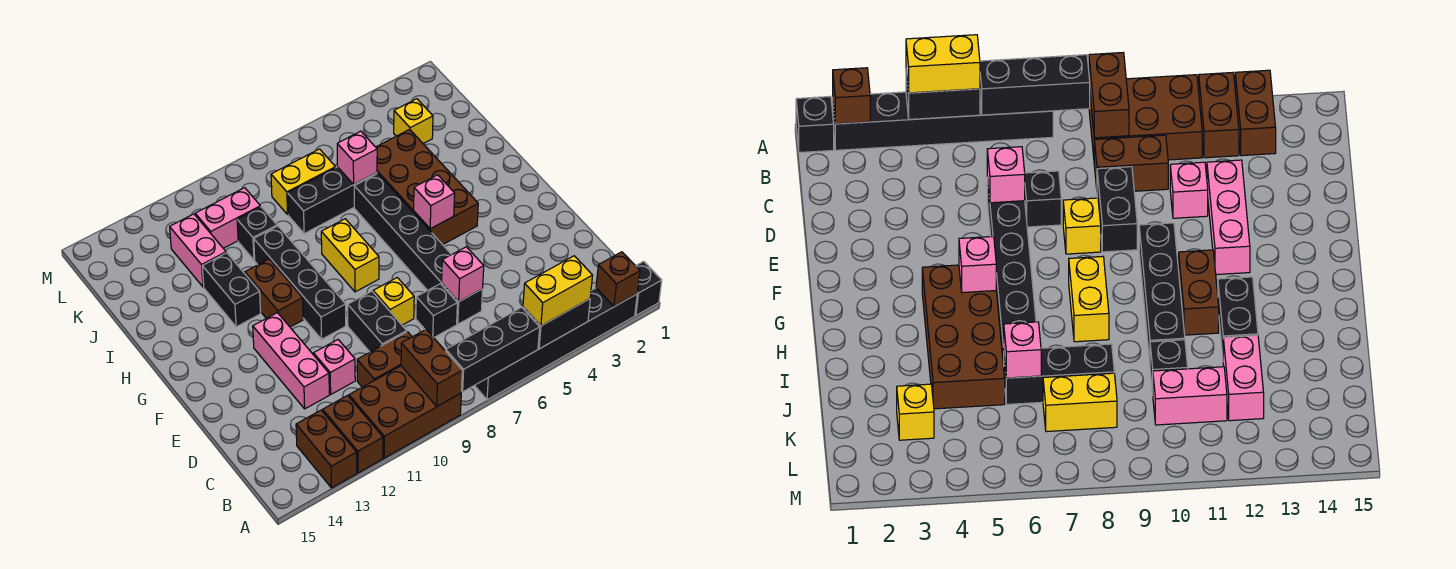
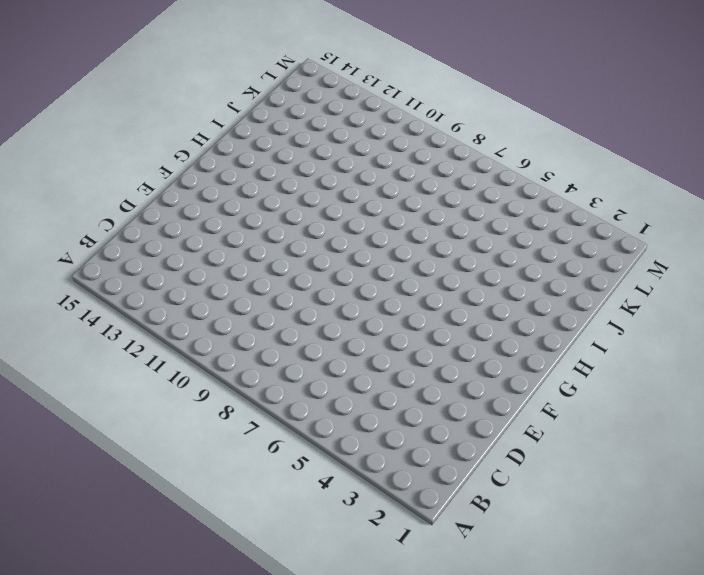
none -> black brick A1 level 1
none -> black brick A2:A7 level 1
none -> brown brick A9:B11 level 1
none -> brown brick A12:B12 level 1

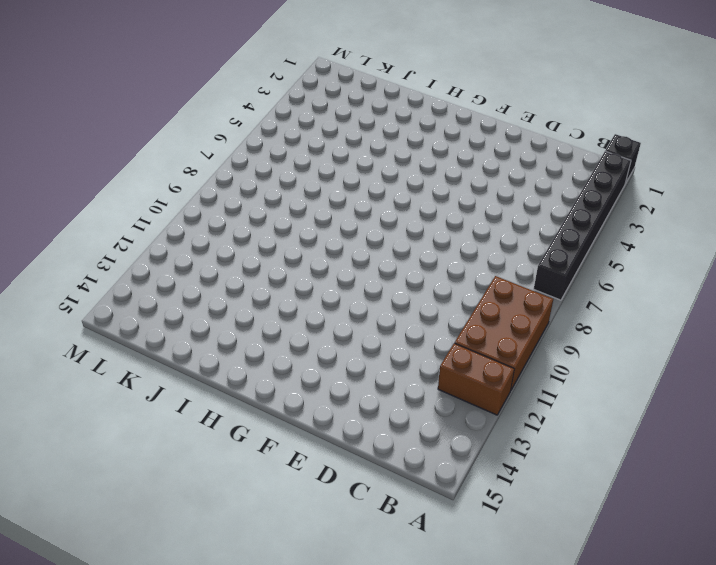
none -> brown brick A13:B13 level 1
none -> brown brick C9:C10 level 1
none -> black brick D6:I6 level 1
none -> black brick D7 level 1

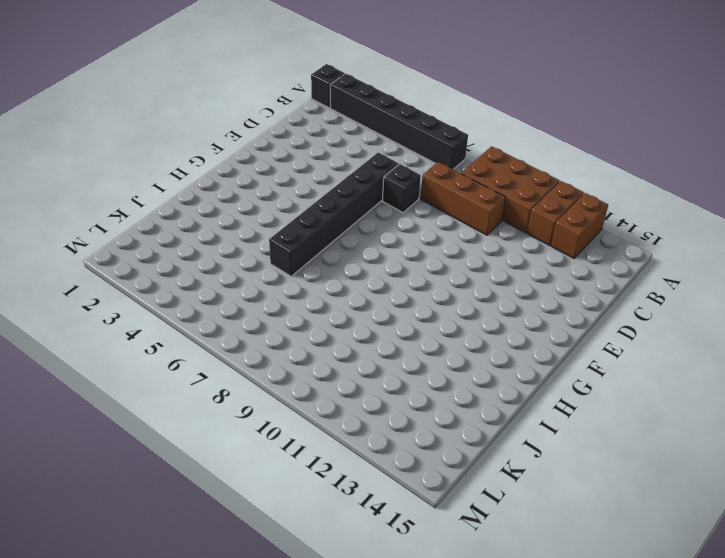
brown brick C8:C10 level 1 -> brown brick C9:C10 level 1
none -> black brick D9:E9 level 1
none -> pink brick D11 level 1
none -> pink brick D12:F12 level 1
none -> yellow brick E8 level 1

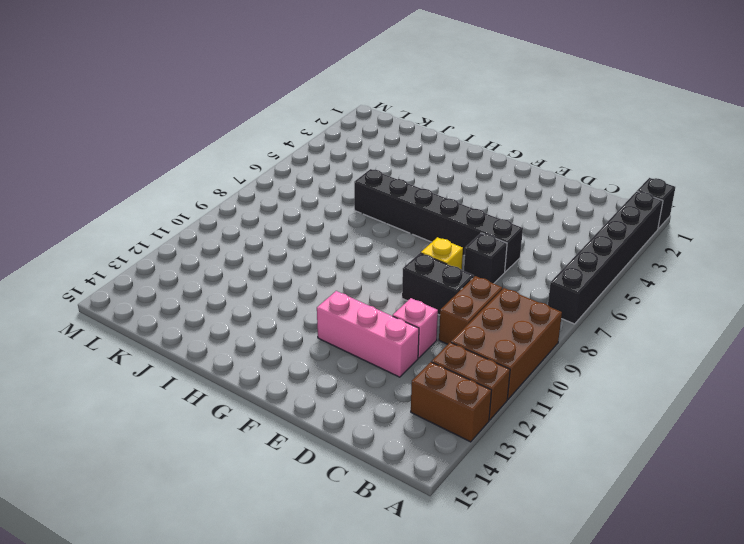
none -> black brick F10:I10 level 1
none -> brown brick G4:J5 level 1
none -> yellow brick G8:H8 level 1
none -> brown brick G11:H11 level 1

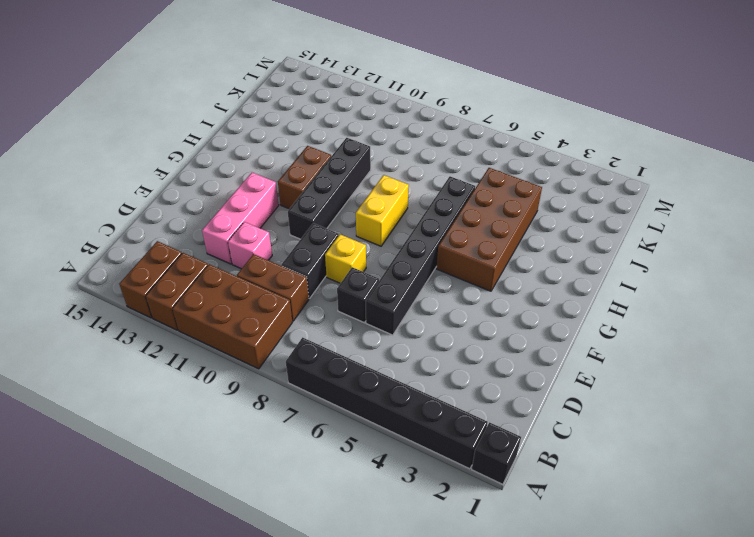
none -> black brick H12:I12 level 1
none -> black brick J6:J8 level 1
none -> black brick J10 level 1
none -> pink brick J12:K12 level 1

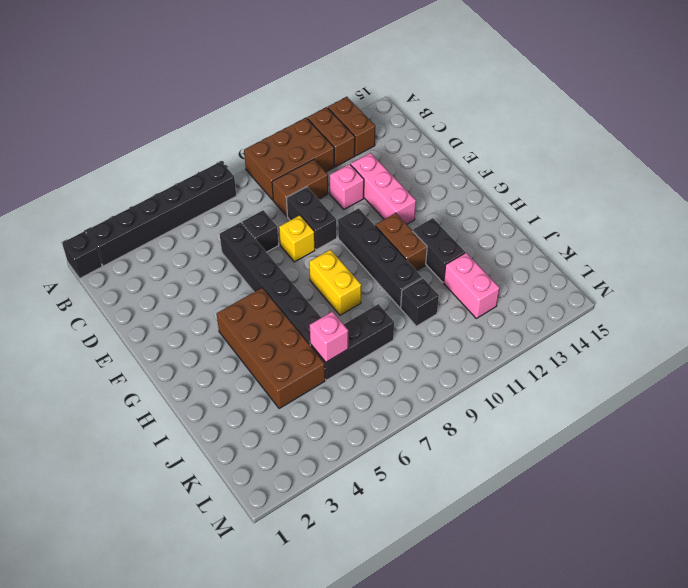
none -> yellow brick K3 level 1
none -> yellow brick K7:K8 level 1
none -> pink brick K10:K11 level 1
none -> brown brick A2 level 2

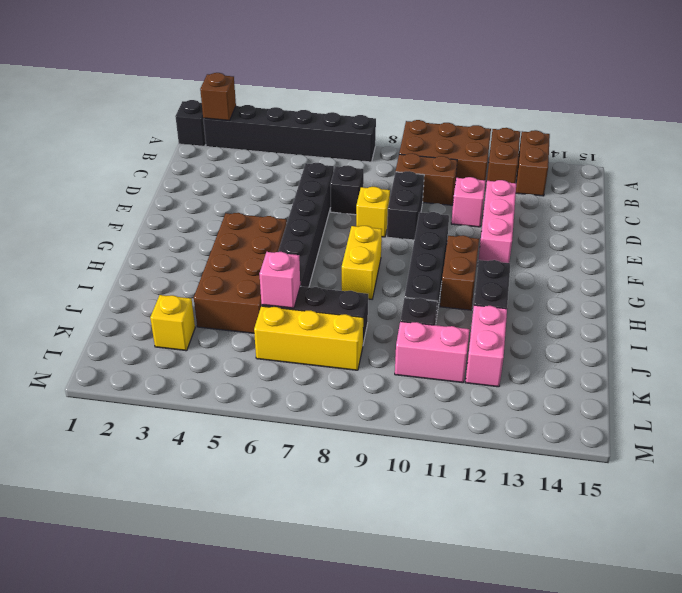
yellow brick K6:K8 level 1 -> yellow brick K7:K8 level 1
none -> black brick A4:A5 level 2
none -> black brick A6:A8 level 2
none -> brown brick A9:B9 level 2
none -> pink brick D6 level 2

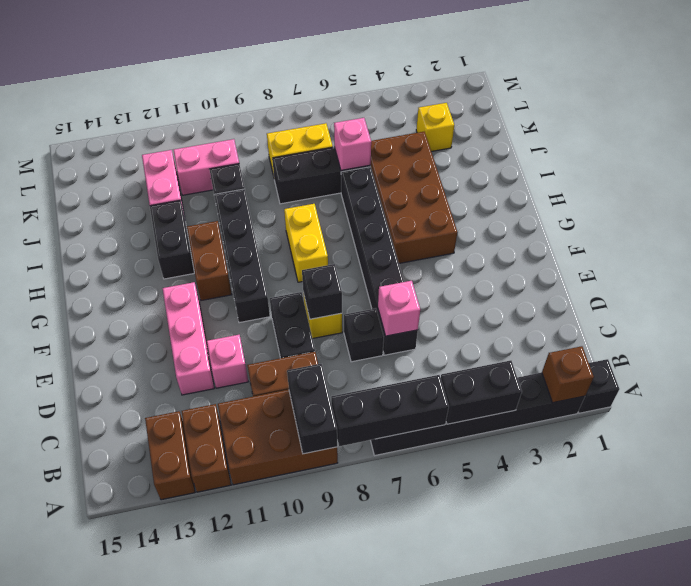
black brick A9:B9 level 2 -> brown brick A9:B9 level 2
black brick E8 level 2 -> none
none -> pink brick G5 level 2
none -> yellow brick A4:A5 level 3

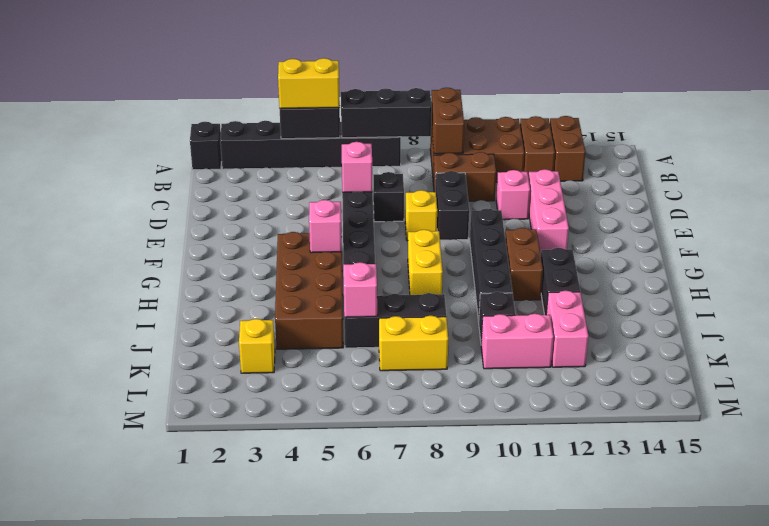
none -> brown brick A2 level 2

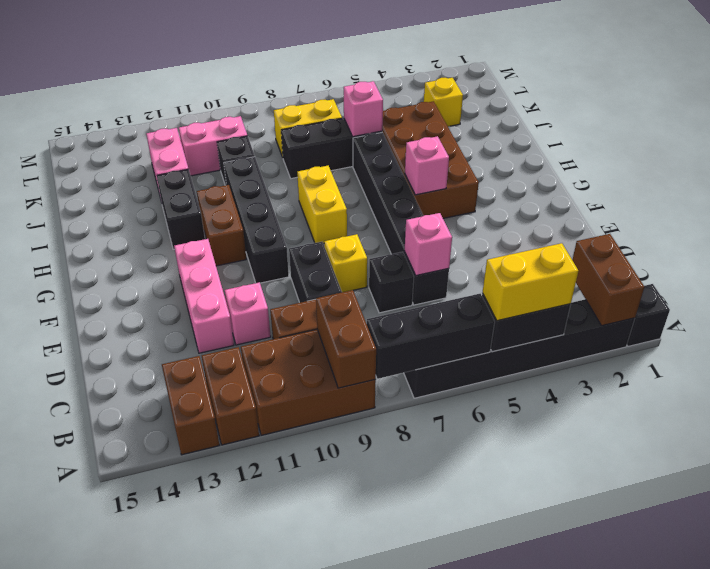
brown brick A2:B2 level 2 -> brown brick A2 level 2

